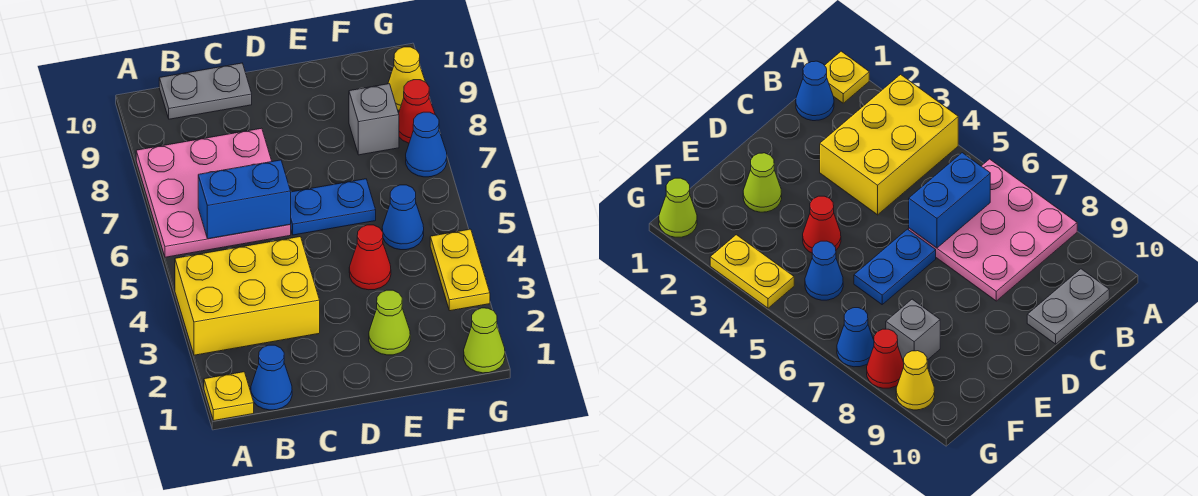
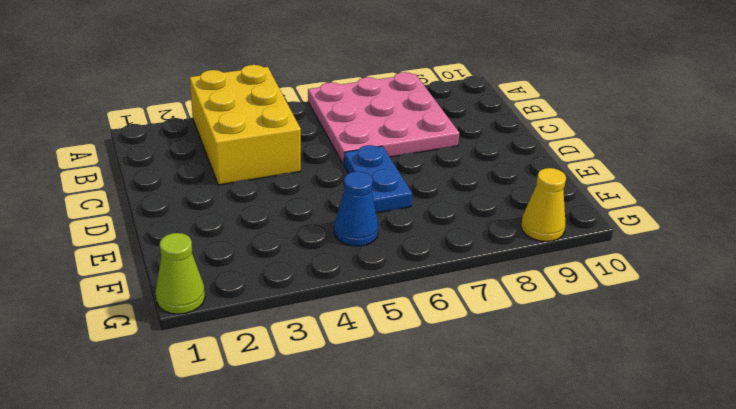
none -> yellow plate A1 level 1
none -> blue cone B1 level 1
none -> grey plate B10:C10 level 1

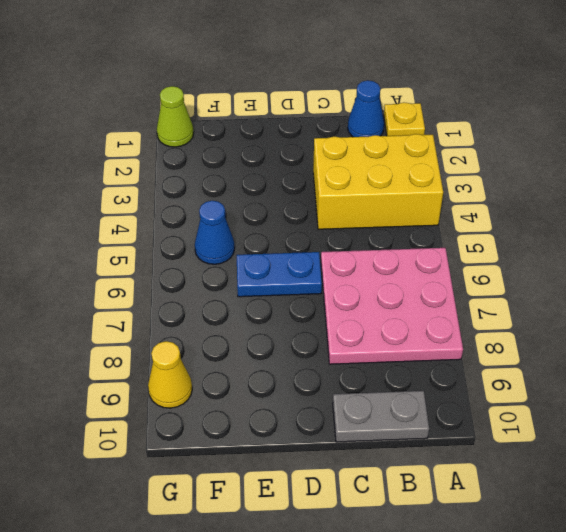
none -> lime cone E2 level 1
none -> red cone E4 level 1
none -> grey brick F8 level 1

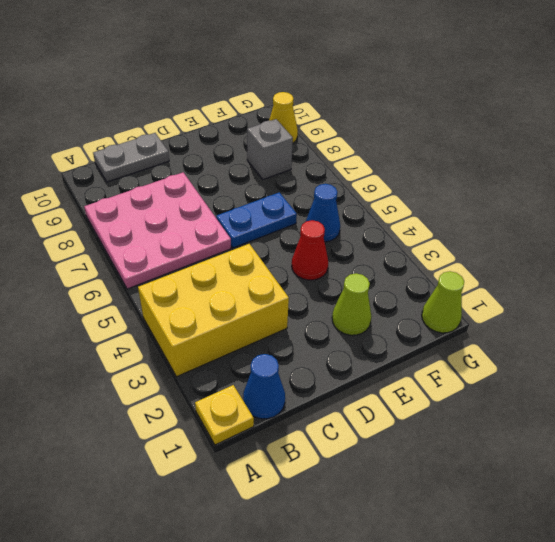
none -> yellow plate G3:G4 level 1
none -> blue cone G7 level 1
none -> red cone G8 level 1

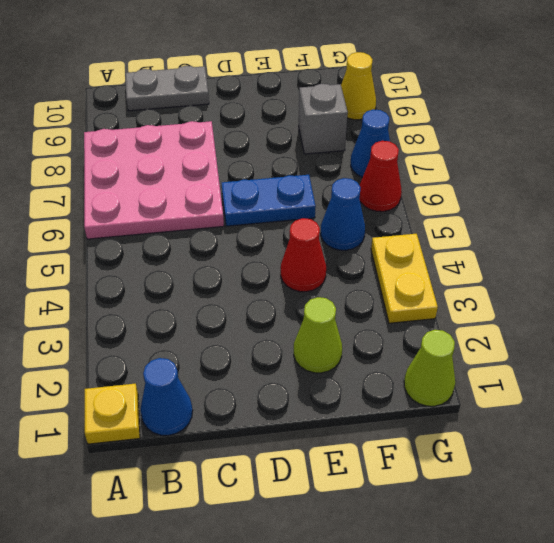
red cone G6 level 1 -> red cone G8 level 1
none -> yellow brick A3:C4 level 1
none -> blue brick B6:C6 level 2

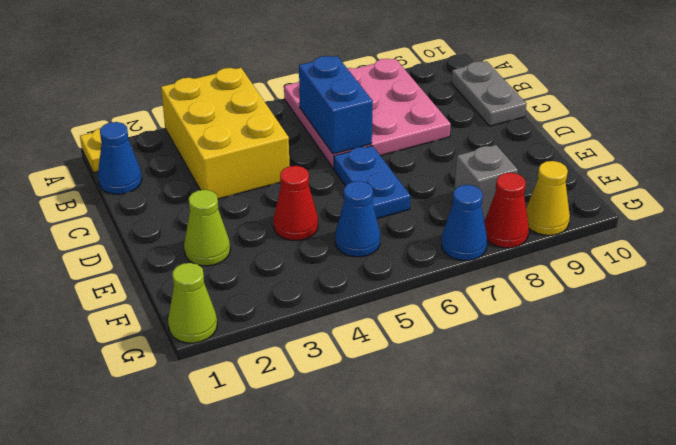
none -> yellow plate G3:G4 level 1

